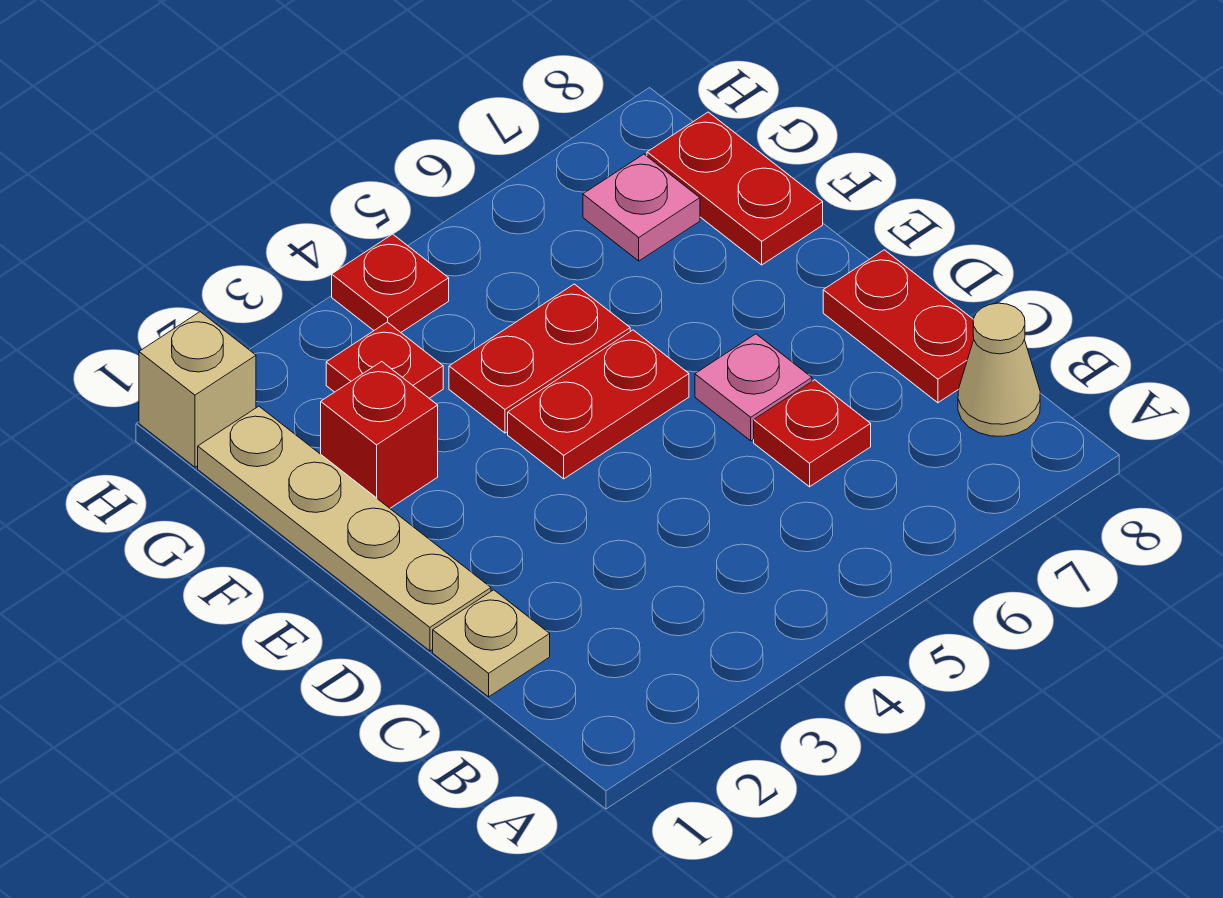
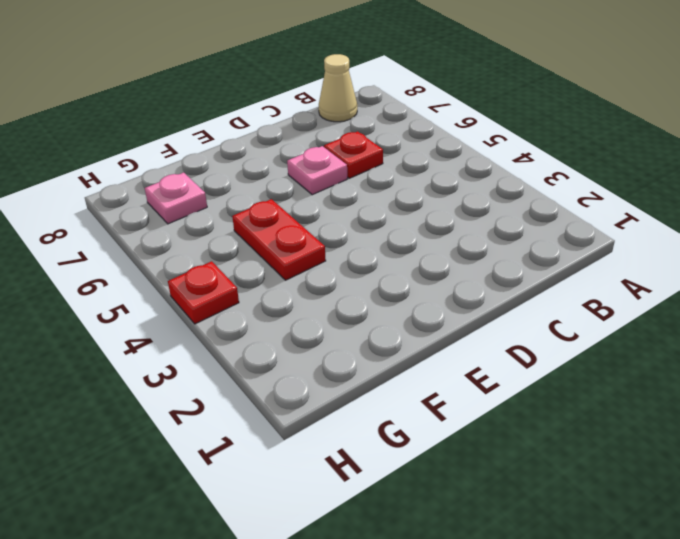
none -> tan plate C1 level 1
none -> red plate C8:D8 level 1
none -> tan plate D1:G1 level 1

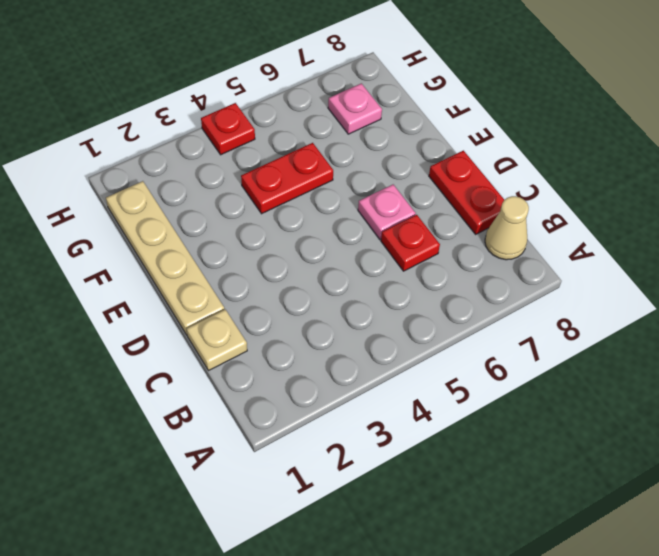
none -> red plate E4:E5 level 1
none -> red brick F2 level 1
none -> red plate F8:G8 level 1

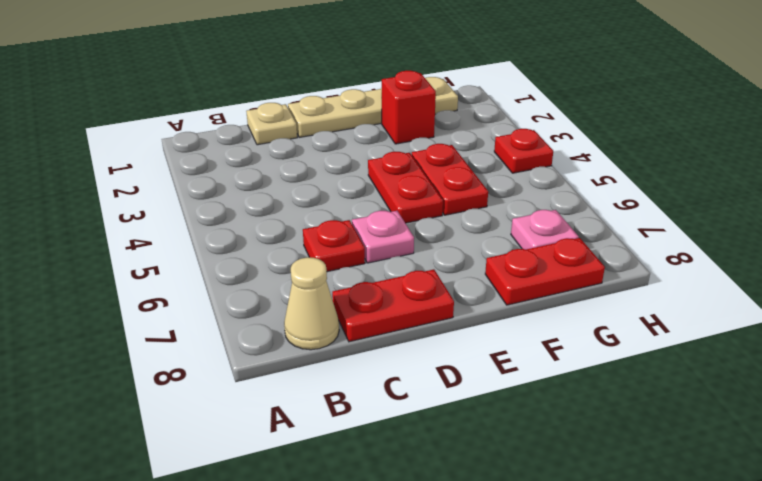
none -> red plate G3 level 1
none -> tan brick H1 level 1

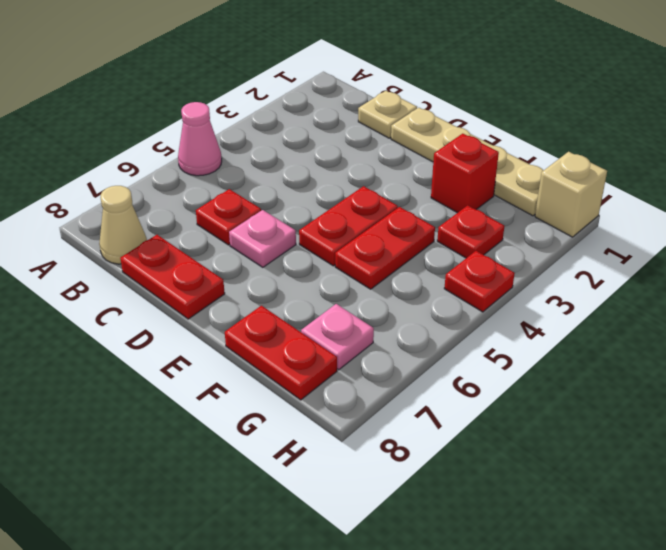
pink cone A5 level 1 -> none

